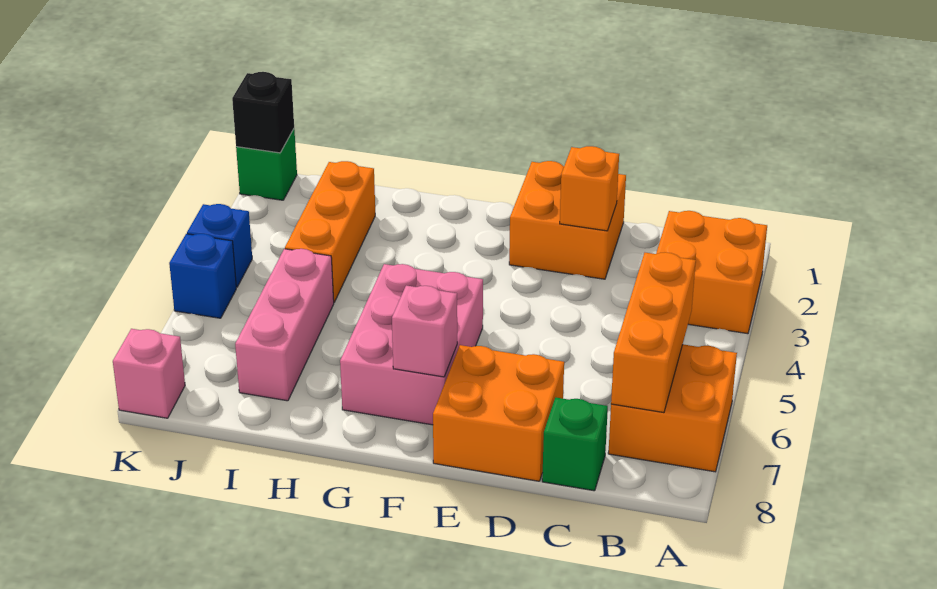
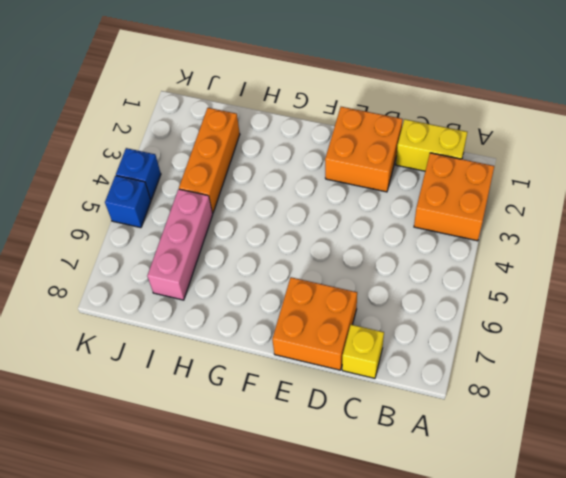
yellow brick B1:C1 level 1 -> none
yellow brick C8 level 1 -> green brick C8 level 1
none -> orange brick A6:B7 level 1
none -> pink brick F5:G7 level 1
none -> green brick K1 level 1

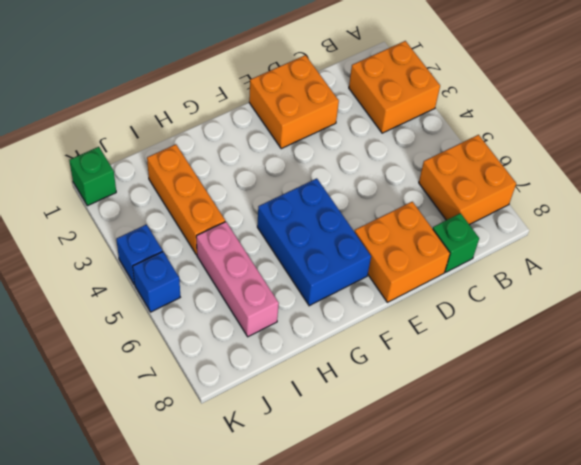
blue brick F5:G7 level 1 -> pink brick F5:G7 level 1
none -> pink brick K8 level 1
none -> orange brick B5:B7 level 2
none -> orange brick D2 level 2

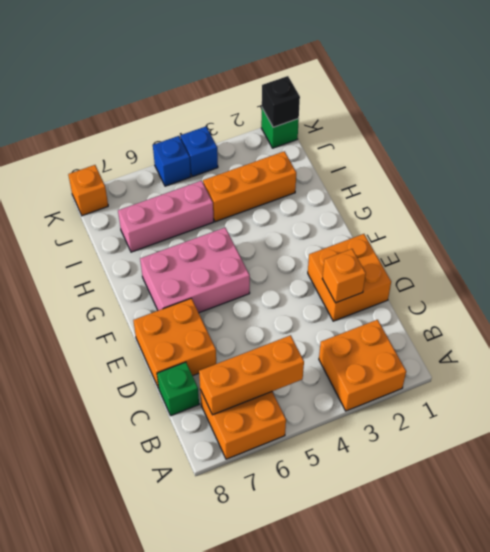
orange brick K8 level 1 -> pink brick K8 level 1
none -> pink brick F7 level 2

